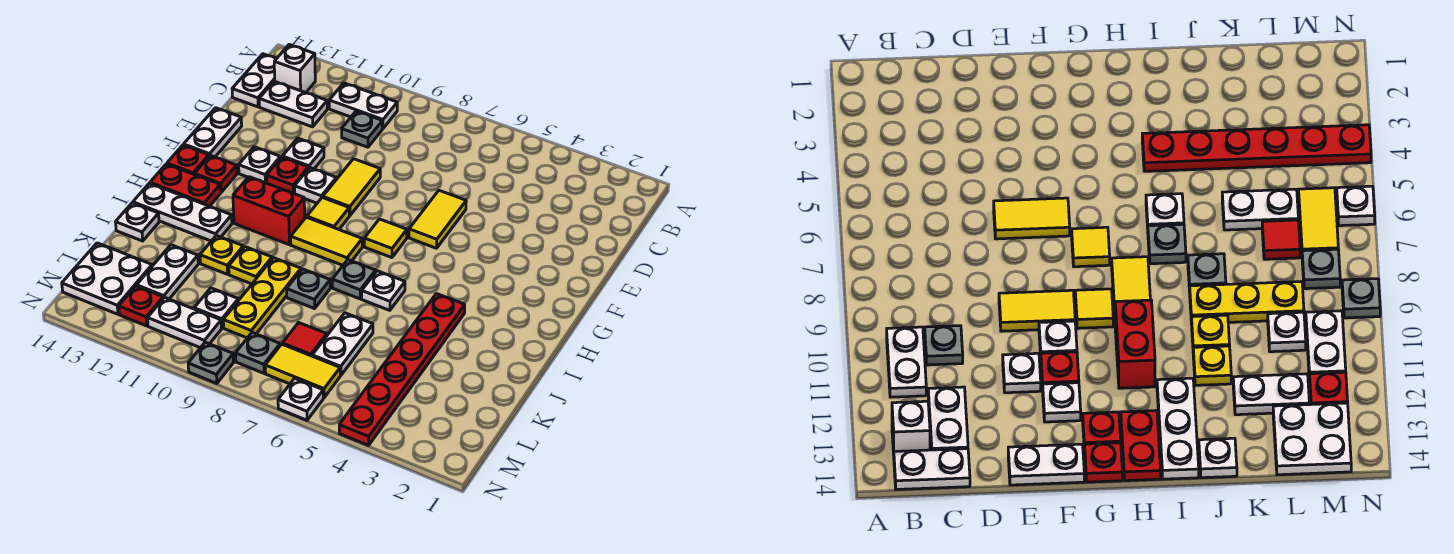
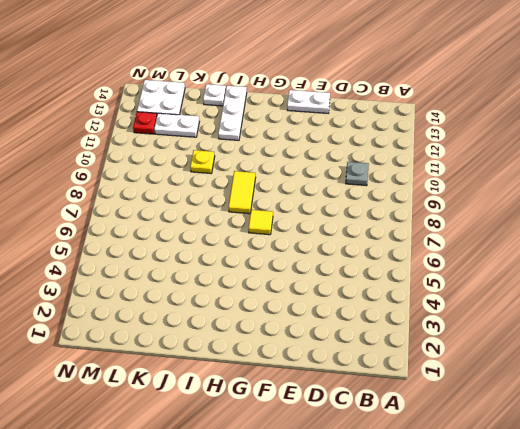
none -> white plate B10:B11 level 1
none -> white brick B13 level 1
none -> white plate B14:C14 level 1
none -> white plate C12:C13 level 1

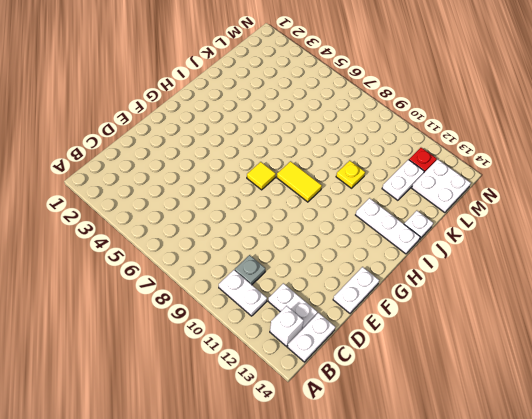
none -> yellow tile E6:F6 level 1
none -> yellow tile E9:F9 level 1
none -> white plate E11 level 1
none -> white plate F10 level 1

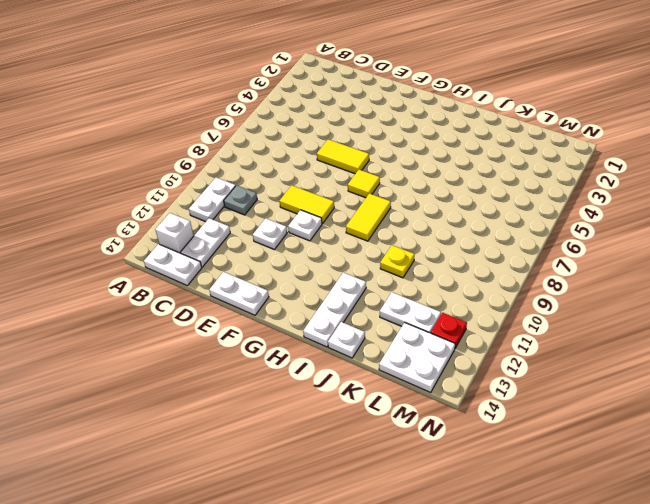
none -> red plate F11 level 1
none -> white plate F12 level 1
none -> yellow tile G9 level 1
none -> red plate G13 level 1

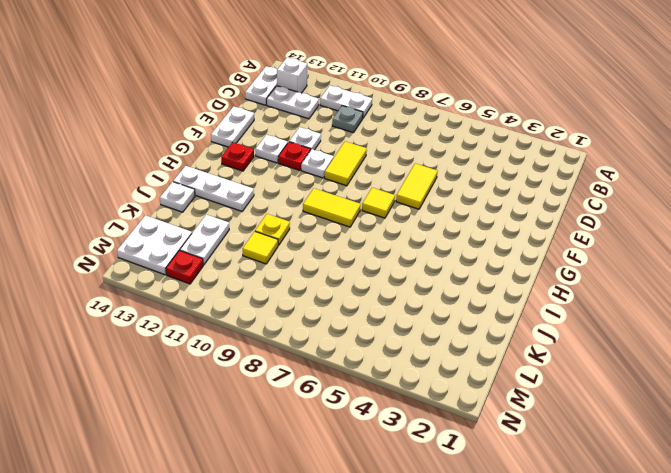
yellow tile K10 level 1 -> yellow tile G9 level 1
none -> red plate G14 level 1
none -> red brick H10:H11 level 1
none -> red plate H13:H14 level 1
none -> red plate I4:N4 level 1

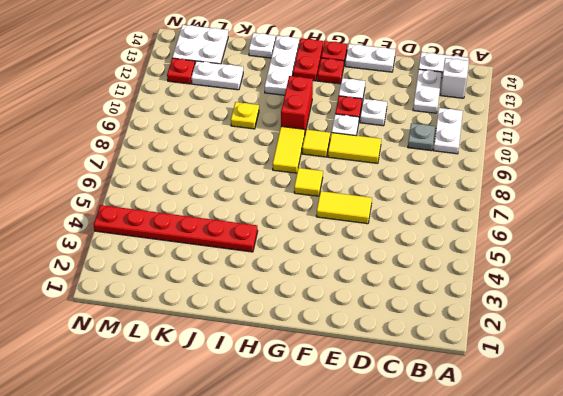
none -> white plate I6 level 1
none -> grey plate I7 level 1
none -> grey plate J8 level 1
none -> yellow plate J9:L9 level 1

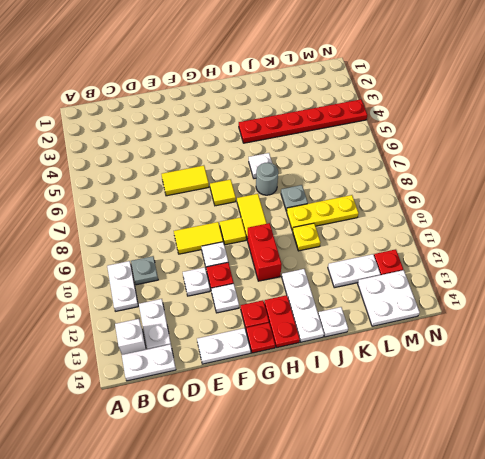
grey round brick I7 level 1 -> grey plate I7 level 1
none -> yellow plate J11 level 1
none -> white plate K6:L6 level 1
none -> red tile L7 level 1
none -> white plate L10 level 1

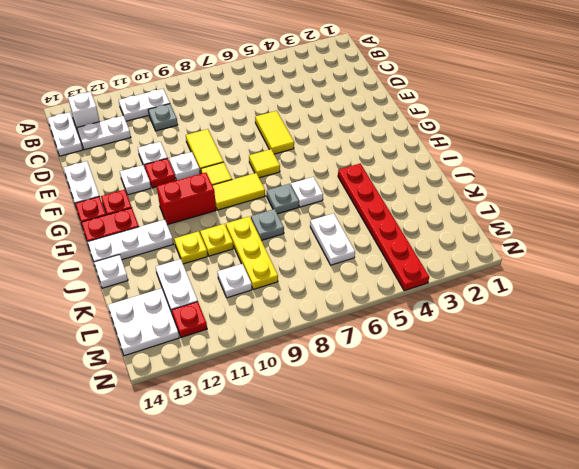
none -> red tile L7 level 1
none -> yellow tile M6:M7 level 1
none -> grey plate M8 level 1
none -> white plate M10:M11 level 1

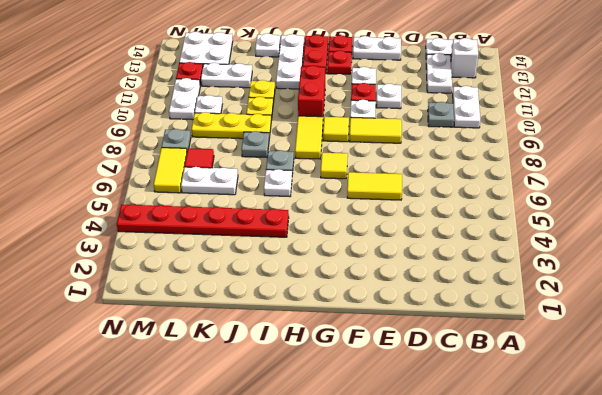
none -> white plate N6 level 1
none -> grey plate N9 level 1

